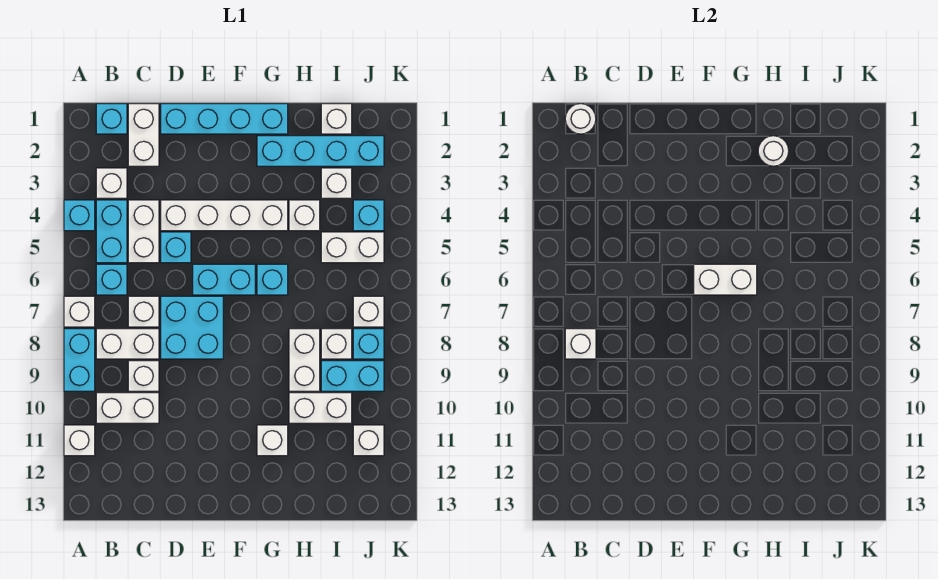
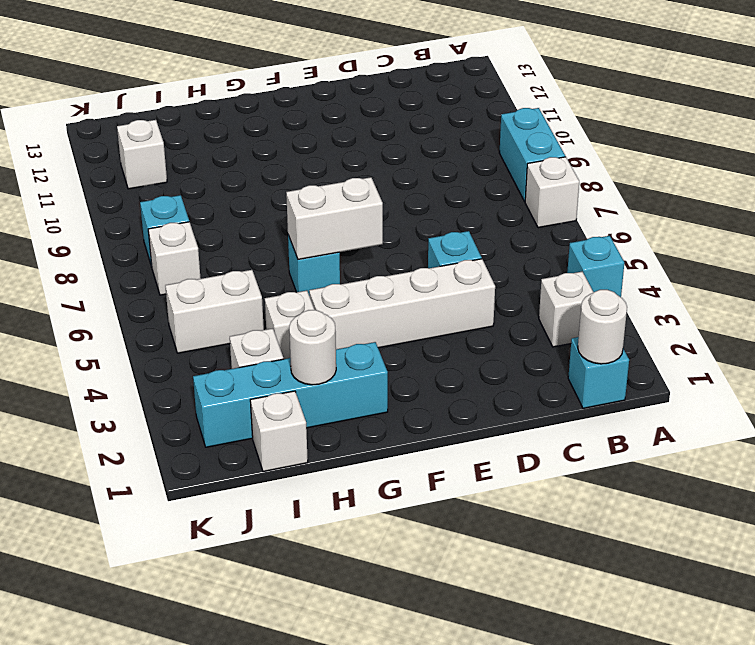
none -> white brick A11 level 1
none -> cyan brick B4:B5 level 1
none -> cyan brick B6 level 1
none -> white brick B8:C8 level 1

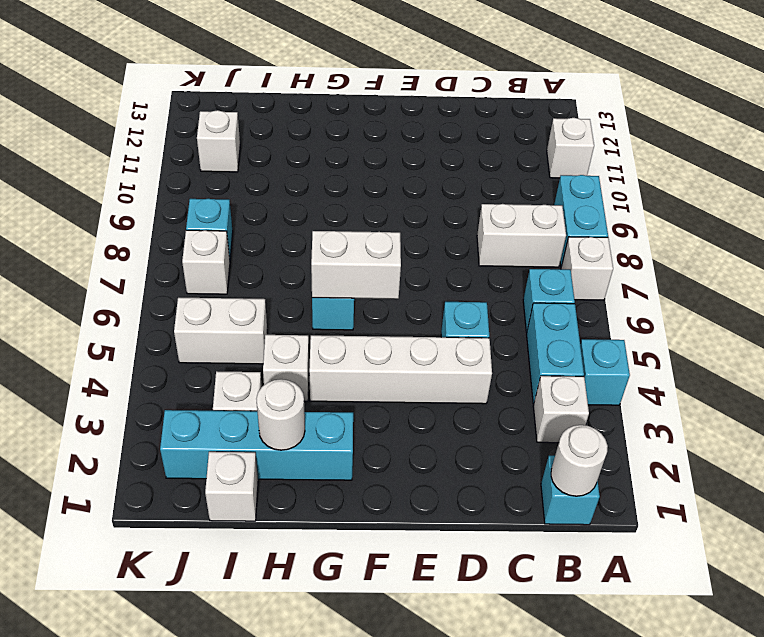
none -> white brick B10:C10 level 1
none -> white brick C1:C2 level 1
none -> white brick C4:C5 level 1
none -> white brick C7 level 1

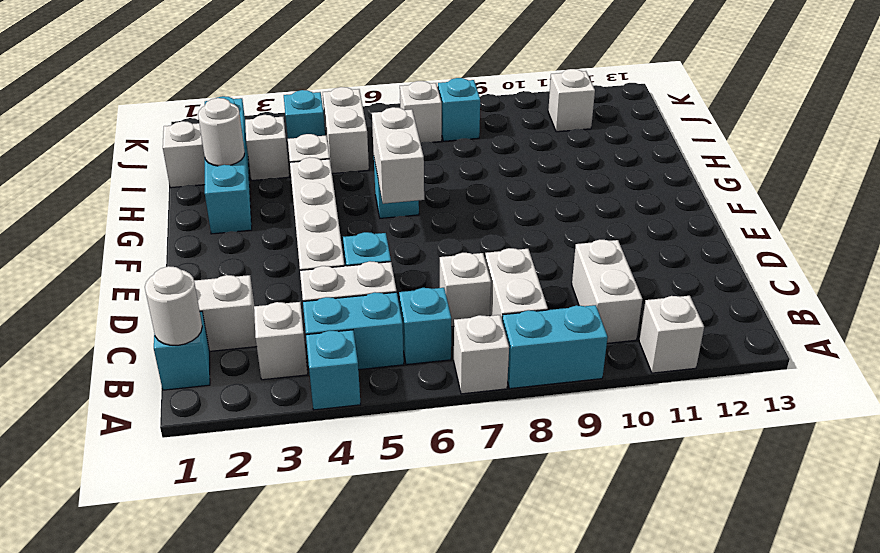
none -> white brick C9 level 1
none -> cyan brick D1:G1 level 1
none -> cyan brick D7:E8 level 1
none -> cyan brick E6:F6 level 1

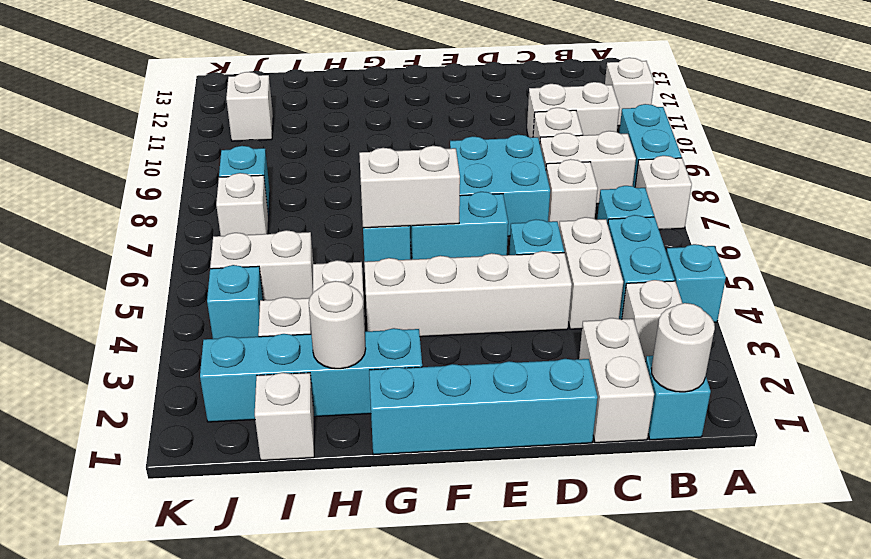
none -> white brick G11 level 1
none -> white brick H8:H9 level 1
none -> white brick H10:I10 level 1
none -> white brick I8 level 1

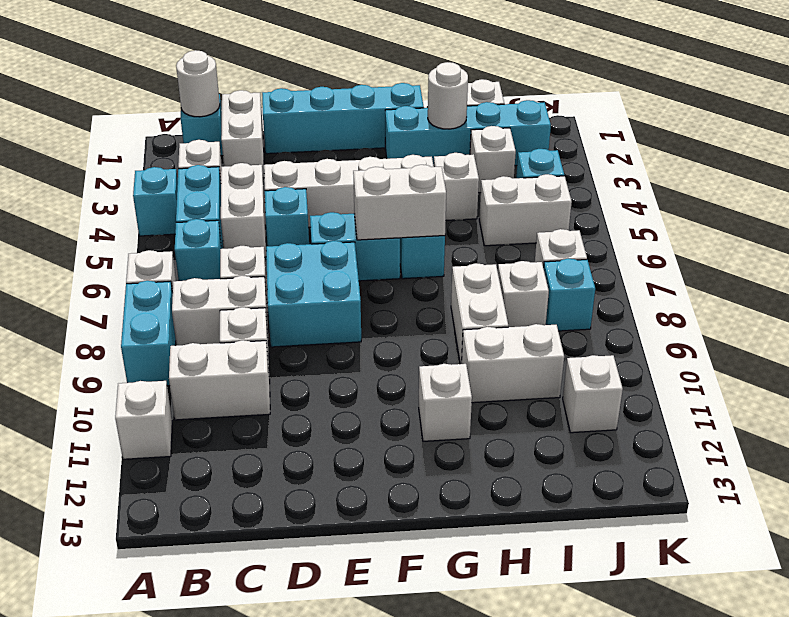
none -> cyan brick I9:J9 level 1
none -> white brick B8 level 2

